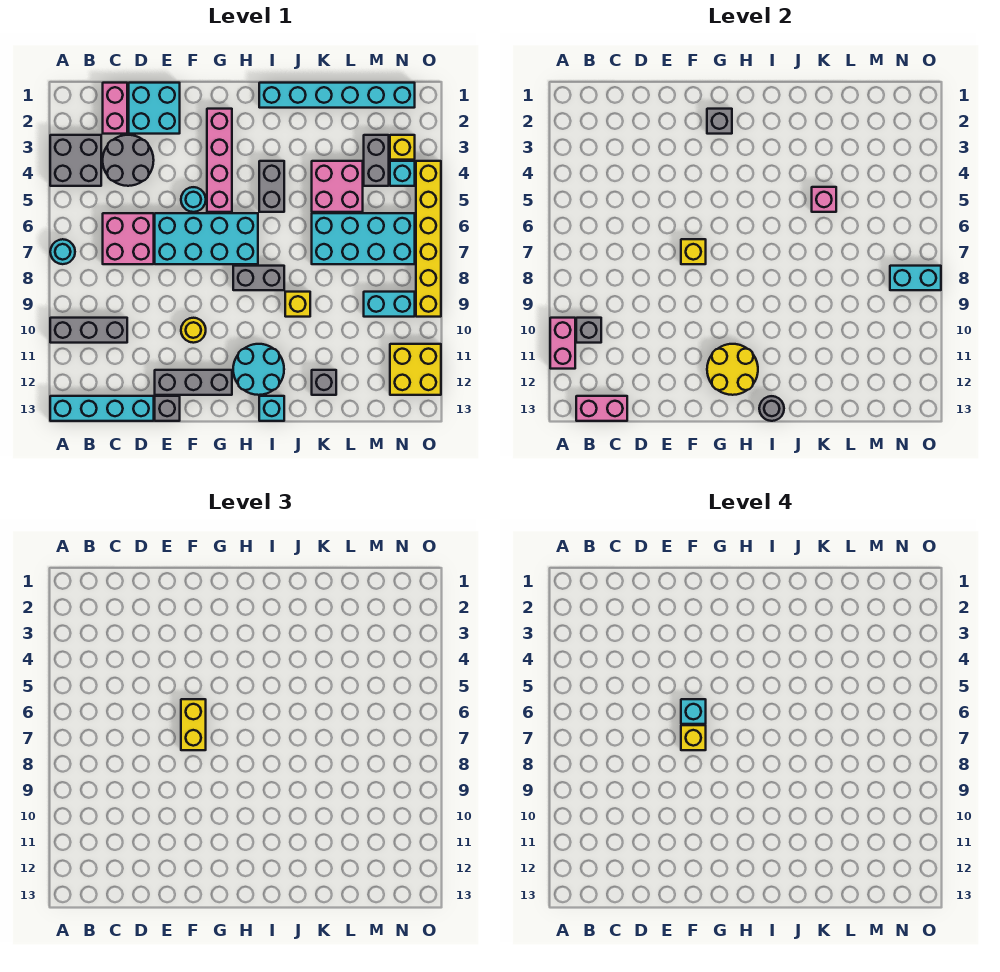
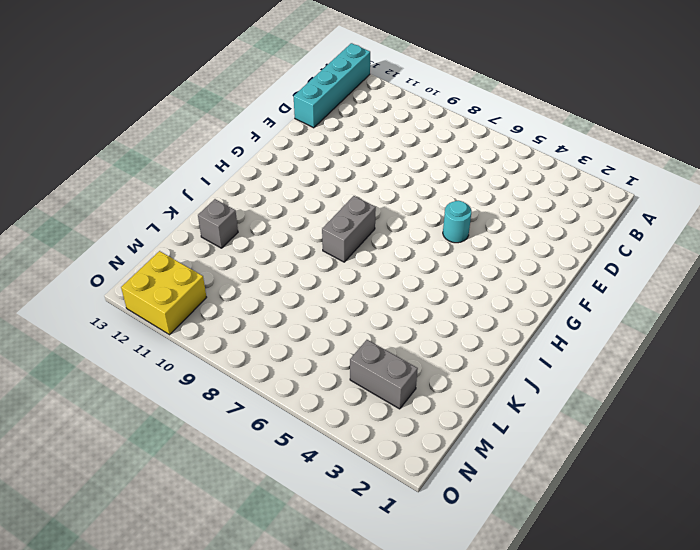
none -> grey brick A3:B4 level 1
none -> cyan round brick A7 level 1
none -> grey brick A10:C10 level 1
none -> pink brick C1:C2 level 1

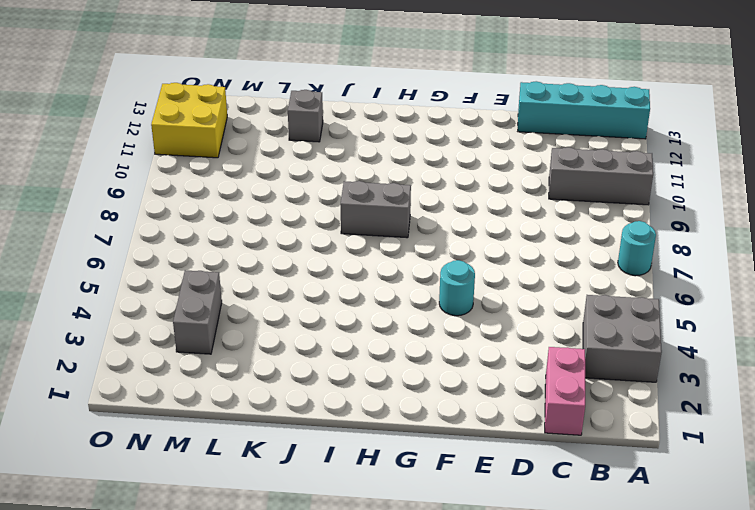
none -> grey round brick C3:D4 level 1
none -> pink brick C6:D7 level 1
none -> cyan brick D1:E2 level 1
none -> cyan brick E6:H7 level 1

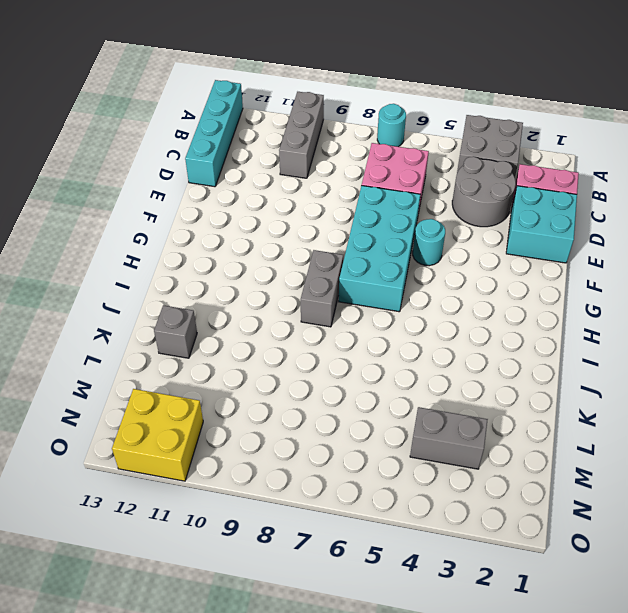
none -> grey brick E12:G12 level 1
none -> grey brick E13 level 1
none -> yellow round brick F10 level 1
none -> pink brick G2:G5 level 1

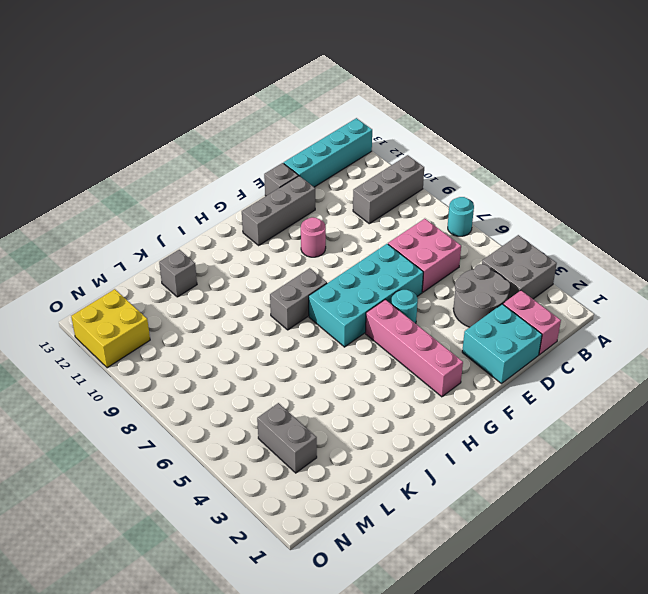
pink round brick F10 level 1 -> yellow round brick F10 level 1
none -> cyan round brick H11:I12 level 1
none -> cyan brick I1:N1 level 1
none -> grey brick I4:I5 level 1
none -> cyan brick I13 level 1

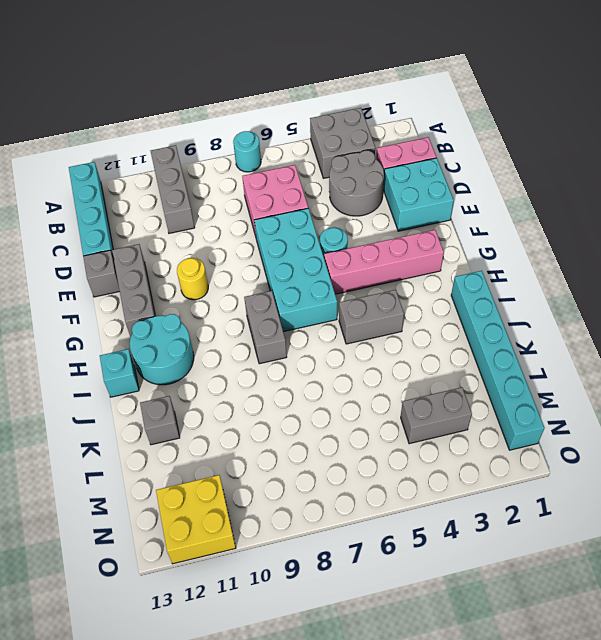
none -> yellow brick J9 level 1
none -> pink brick K4:L5 level 1
none -> cyan brick K6:N7 level 1
none -> cyan brick M9:N9 level 1

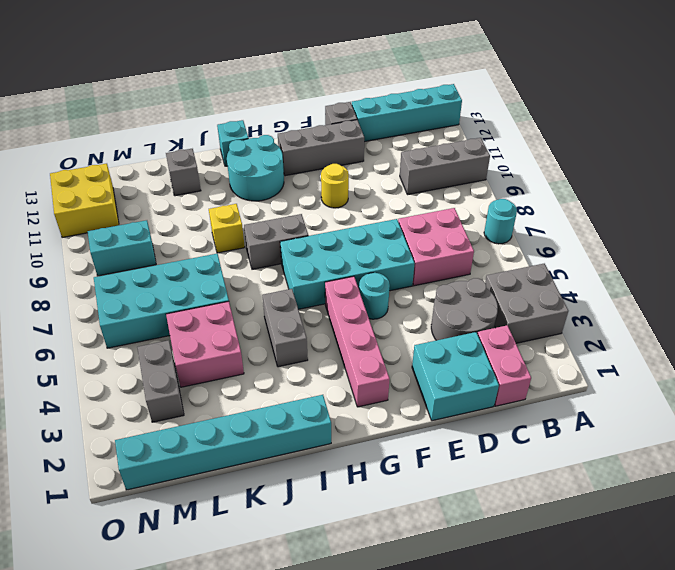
none -> yellow brick N3 level 1
none -> cyan brick N4 level 1
none -> yellow brick O4:O9 level 1
none -> pink brick A10:A11 level 2

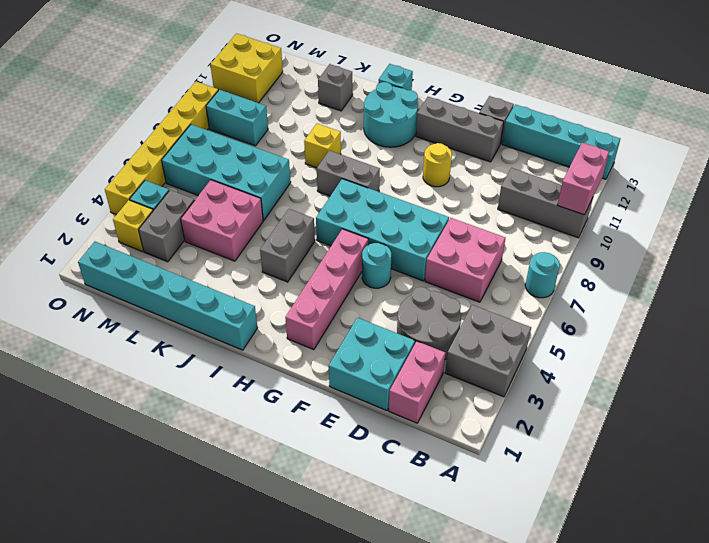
none -> grey brick B10 level 2
none -> pink brick B13:C13 level 2
none -> yellow brick F7 level 2
none -> grey brick G2 level 2

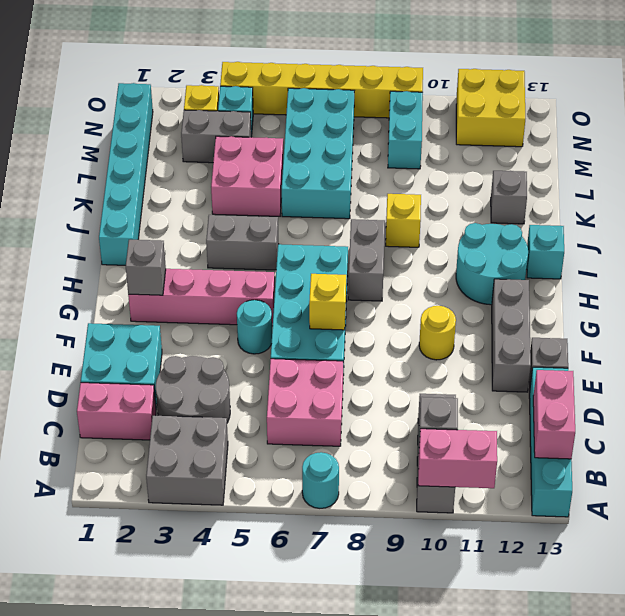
none -> yellow round brick G11:H12 level 2
none -> grey round brick I13 level 2
none -> pink brick K5 level 2
none -> cyan brick N8:O8 level 2

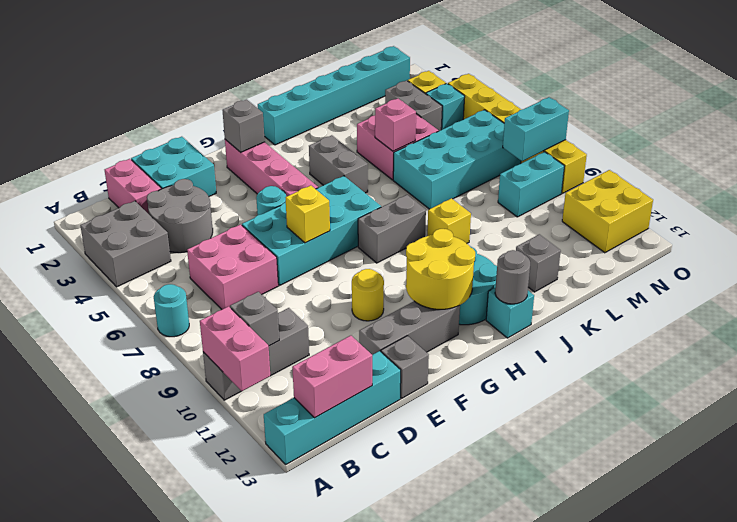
none -> yellow brick F6:F7 level 3
none -> cyan brick F6 level 4
none -> yellow brick F7 level 4

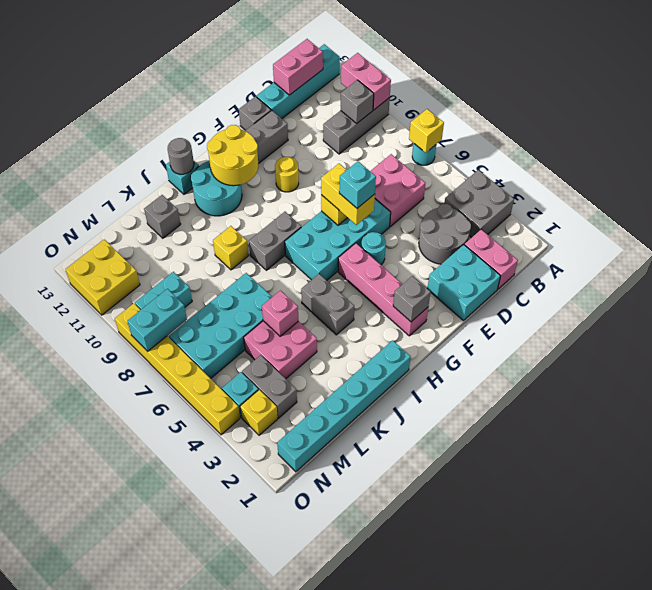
yellow brick A7 level 2 -> yellow brick F7 level 4

